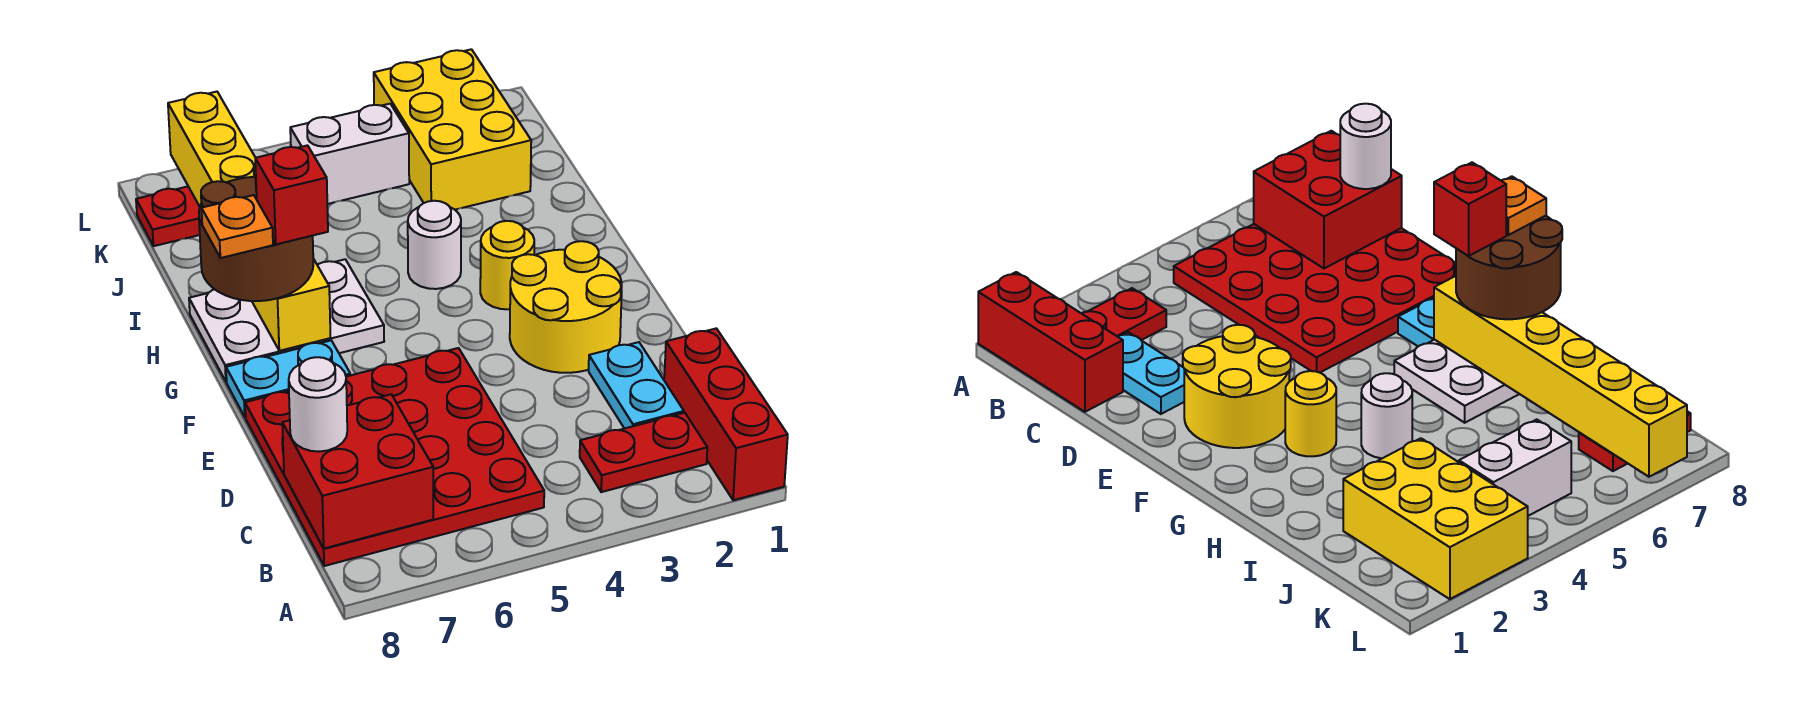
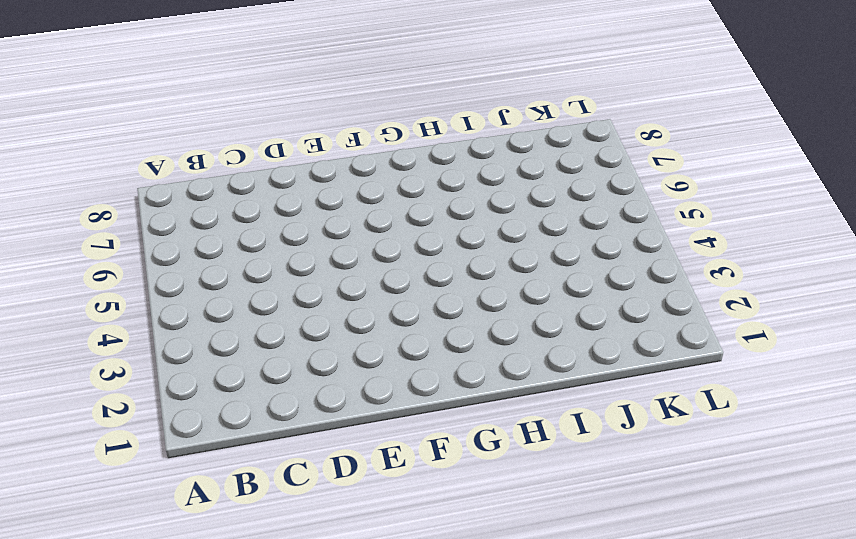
none -> red brick A1:C1 level 1
none -> red plate B2:B3 level 1
none -> red plate B5:E8 level 1

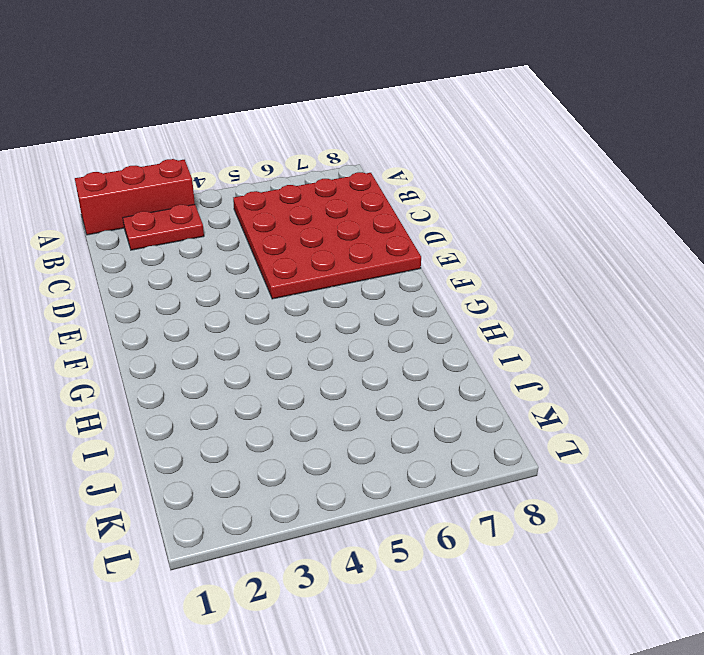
red brick A1:A3 level 1 -> red brick A1:C1 level 1
none -> cyan plate C2:D2 level 1
none -> yellow round brick E2:F3 level 1
none -> cyan plate F7:F8 level 1

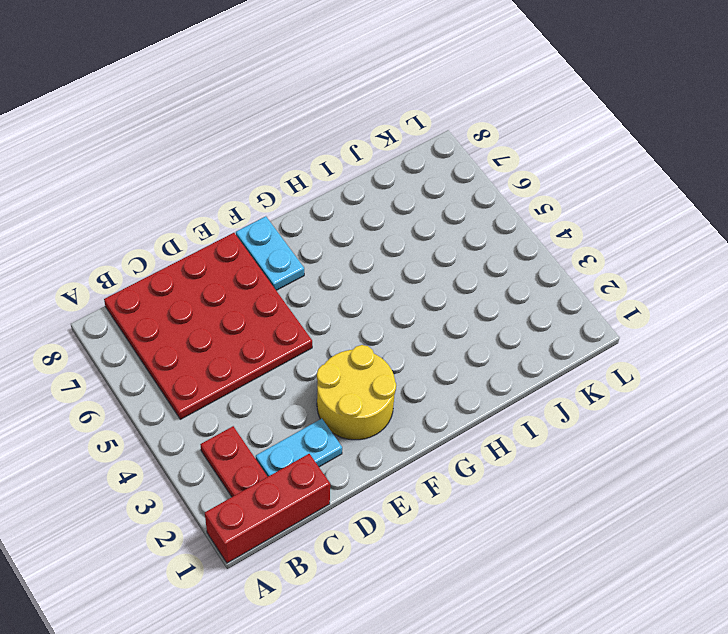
none -> yellow round brick G3 level 1
none -> white plate G6:H8 level 1
none -> white round brick H4 level 1

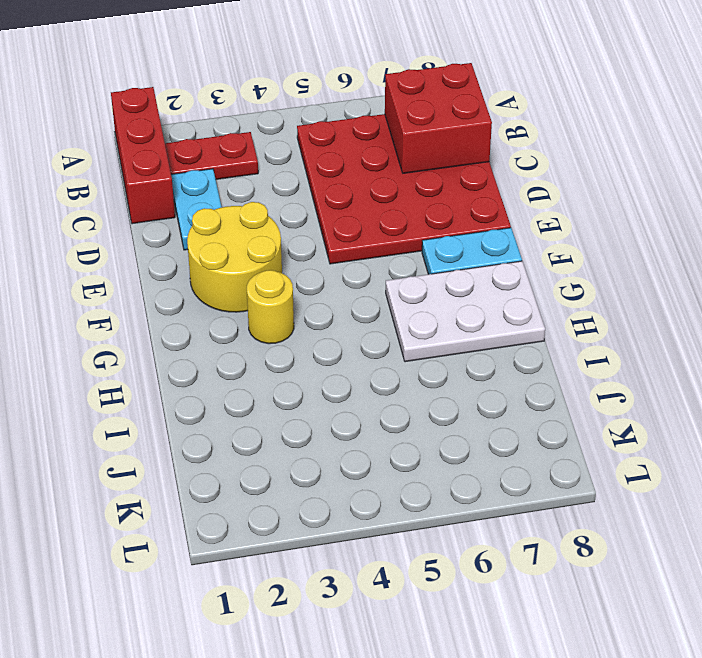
none -> white round brick H4 level 1
none -> yellow brick J2:L3 level 1
none -> white brick K4:K5 level 1

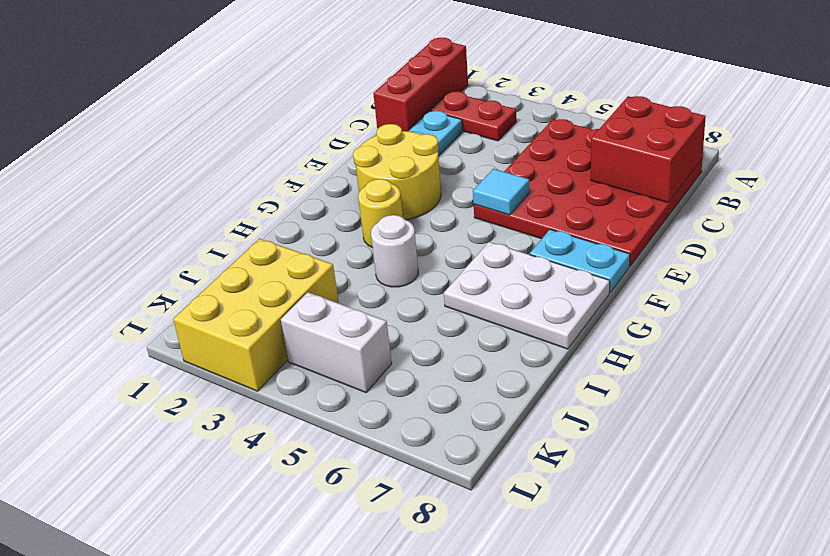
cyan tile E5 level 2 -> none
none -> red plate K7:K8 level 1
none -> yellow brick G7:L7 level 2
none -> white round brick C8 level 3

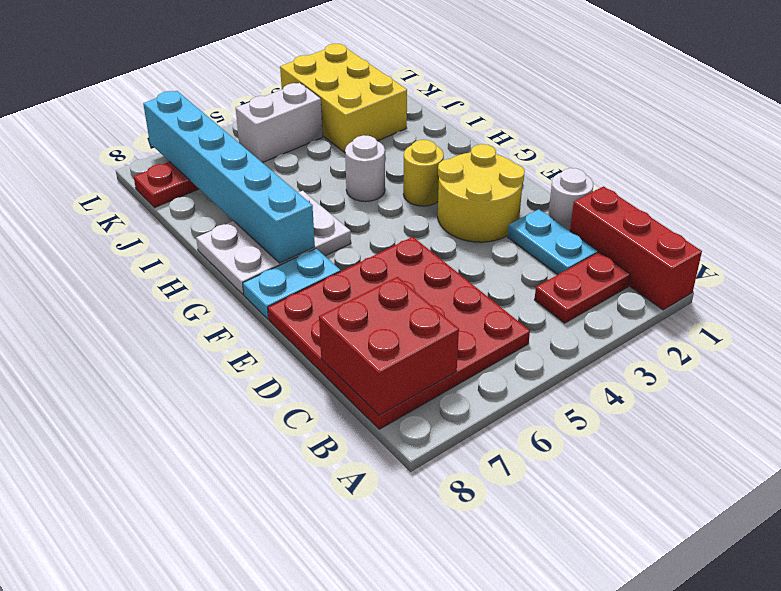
white round brick D1 level 1 -> white round brick C8 level 3
cyan brick G7:L7 level 2 -> yellow brick G7:L7 level 2
none -> brown round brick G7:H8 level 3
none -> red brick G7 level 4
none -> orange plate G8 level 4

